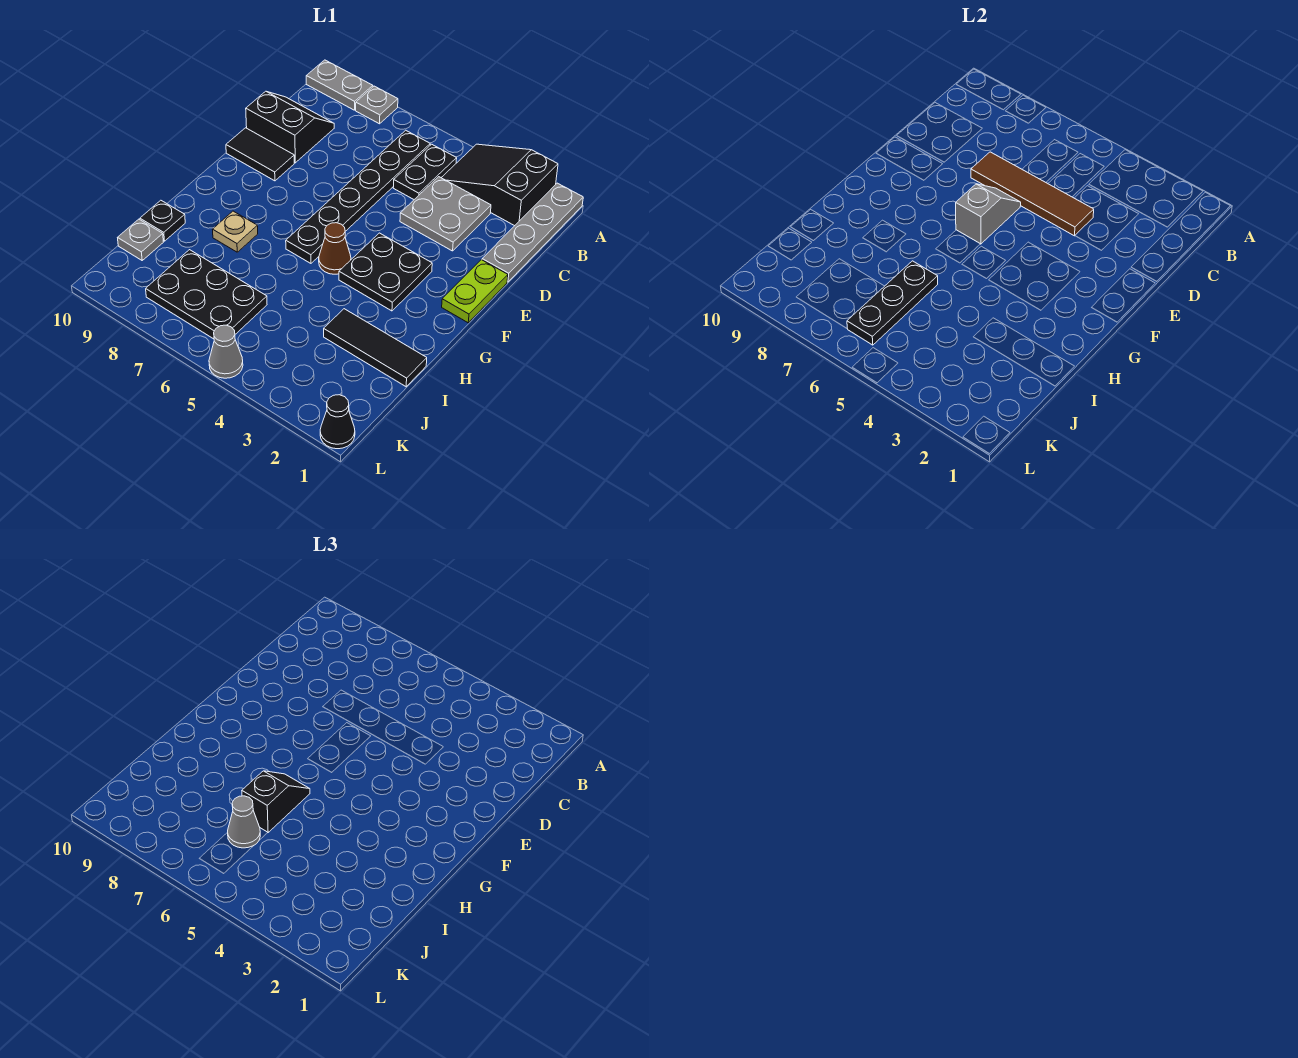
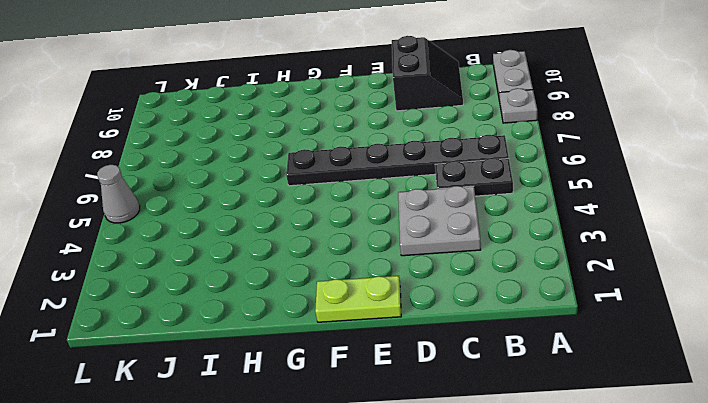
none -> grey plate A1:D1 level 1
none -> black slope A2:B4 level 1 top 2
none -> black tile E9:E10 level 1

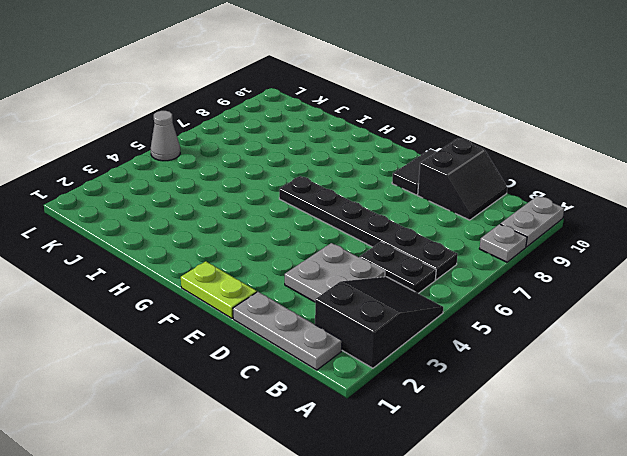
grey plate B1:D1 level 1 -> grey plate A1:D1 level 1
none -> black plate F3:G4 level 1
none -> brown cone G5 level 1
none -> tan plate H8 level 1

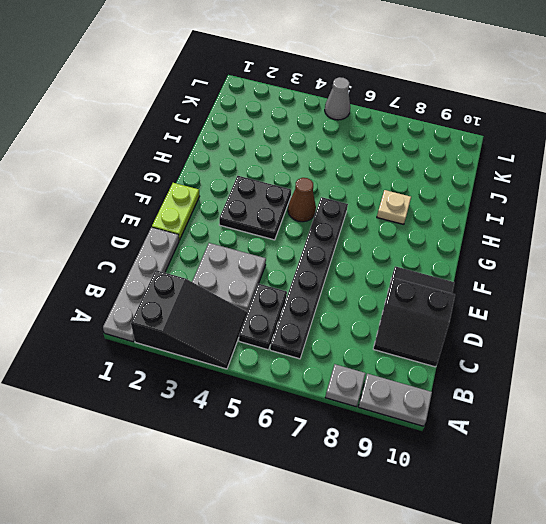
none -> black tile I1:I3 level 1
none -> black plate I10 level 1
none -> black plate J6:K8 level 1

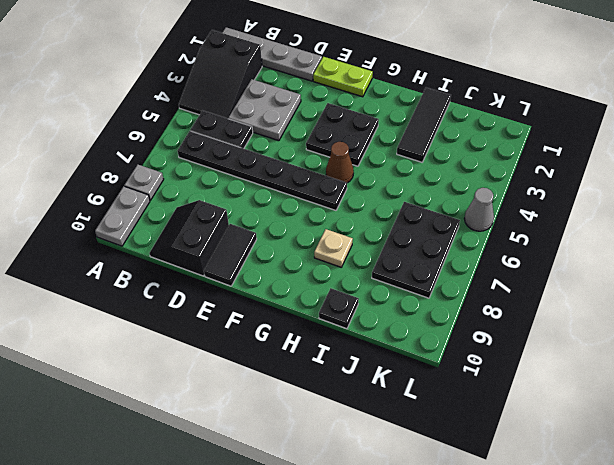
none -> grey plate J10 level 1
none -> black cone L1 level 1
none -> brown tile D4:D7 level 2

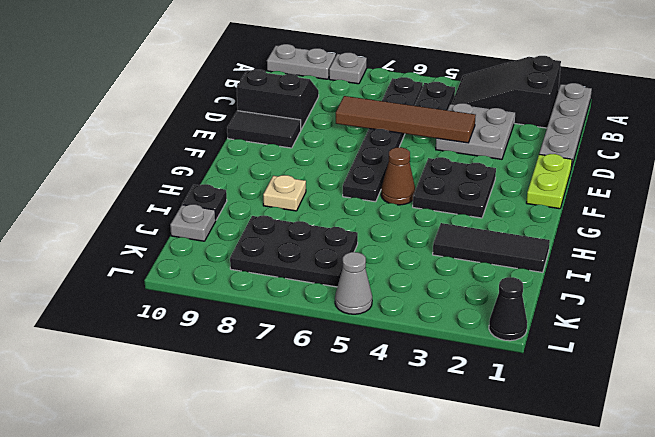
none -> grey slope E6:F6 level 2 top F
none -> black plate I6:K6 level 2
none -> black slope H6:I6 level 3 top I

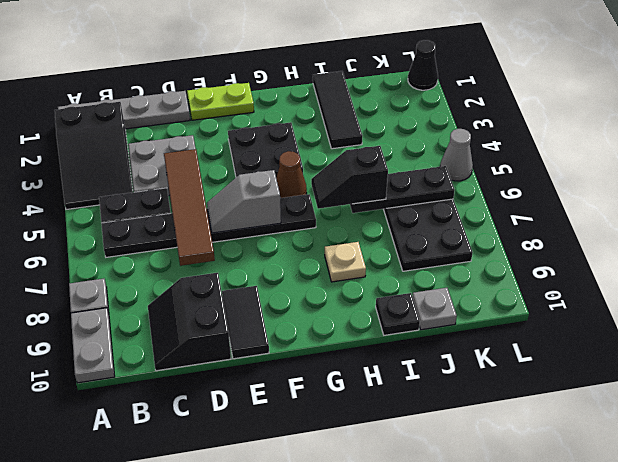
none -> grey cone J6 level 3

